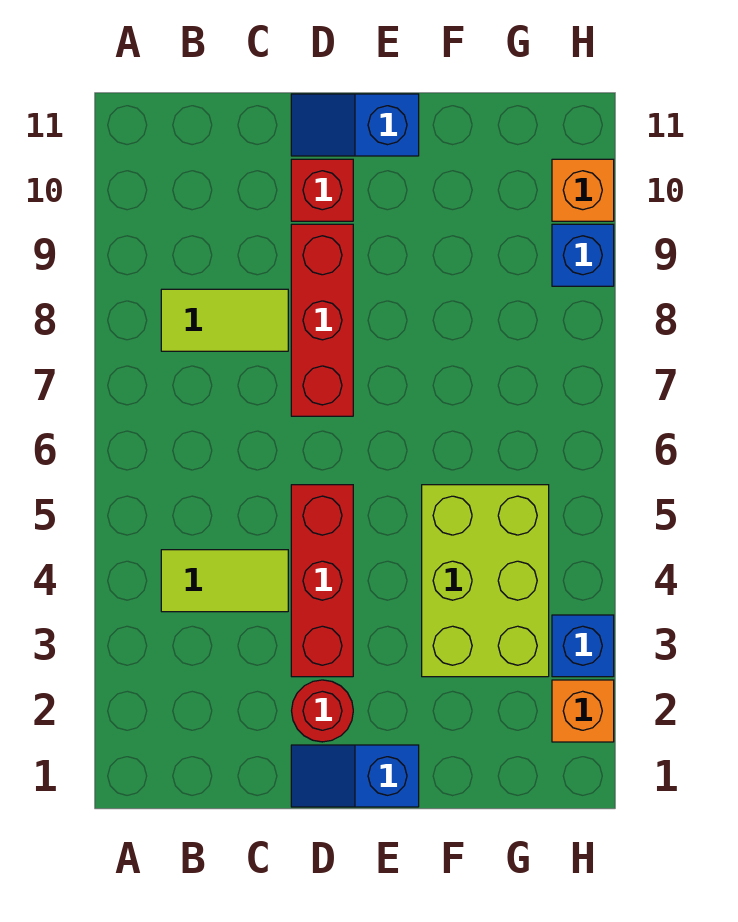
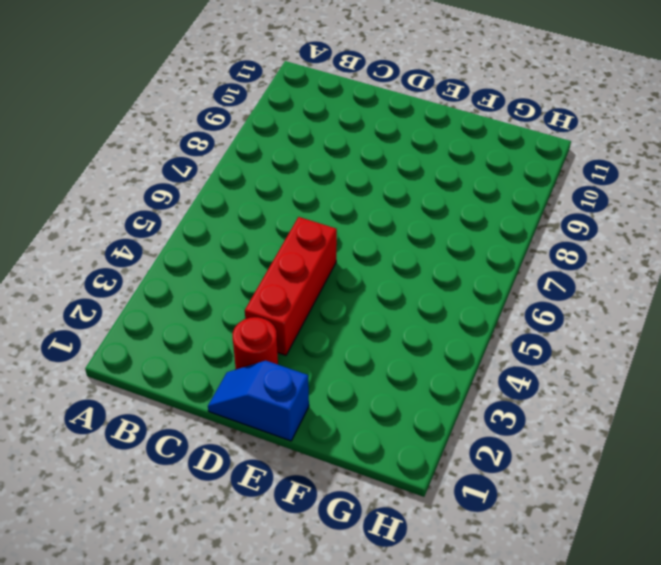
none -> lime tile B4:C4 level 1
none -> lime tile B8:C8 level 1
none -> red brick D7:D9 level 1

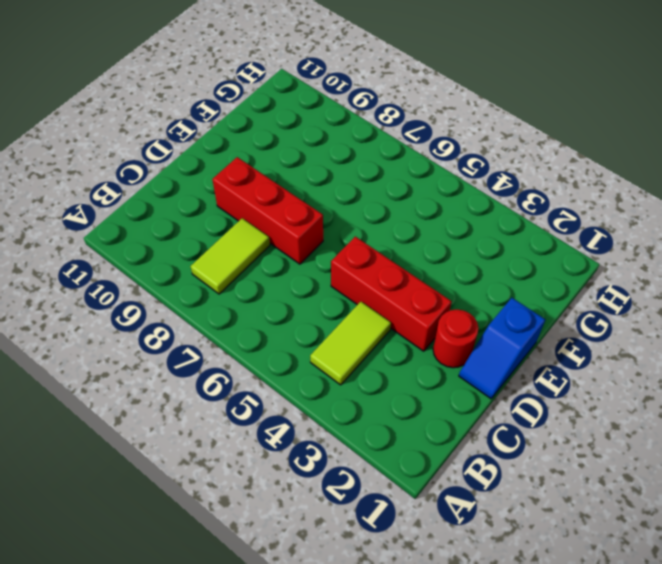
none -> red brick D10 level 1
none -> blue slope D11:E11 level 1 top E
none -> lime brick F3:G5 level 1

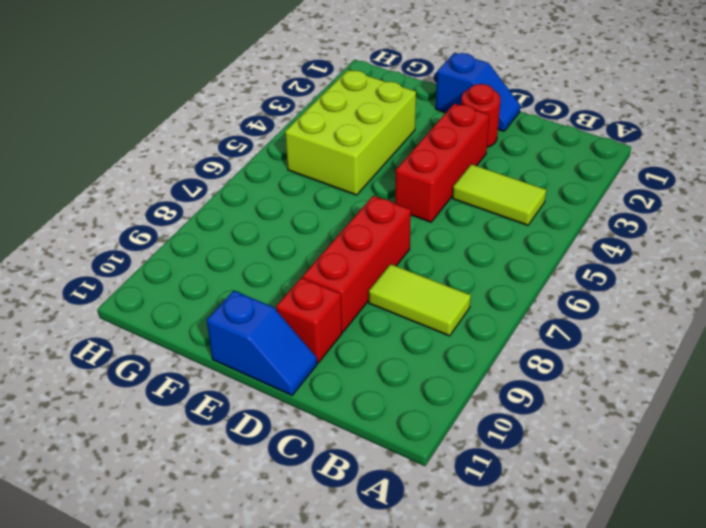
none -> orange brick H2 level 1
none -> blue brick H3 level 1
none -> blue brick H9 level 1

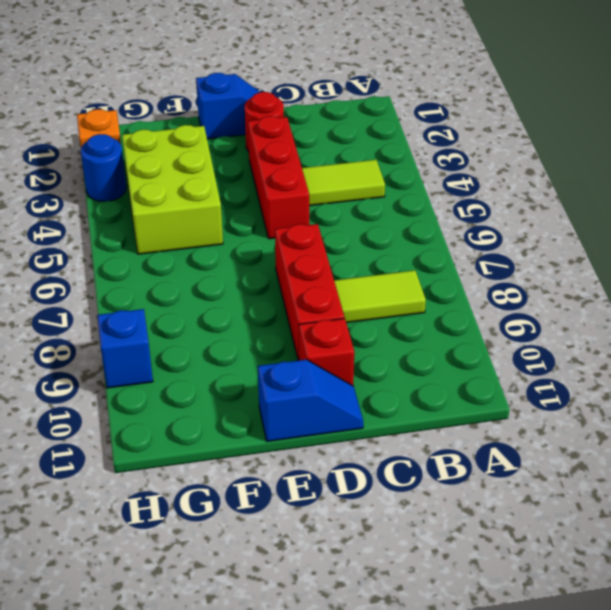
blue round brick H3 level 1 -> blue brick H3 level 1
none -> orange brick H10 level 1

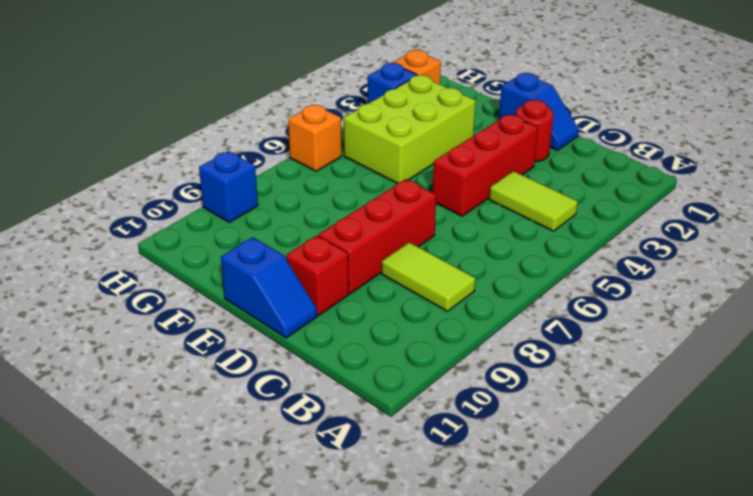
orange brick H6 level 1 -> orange brick H10 level 1

